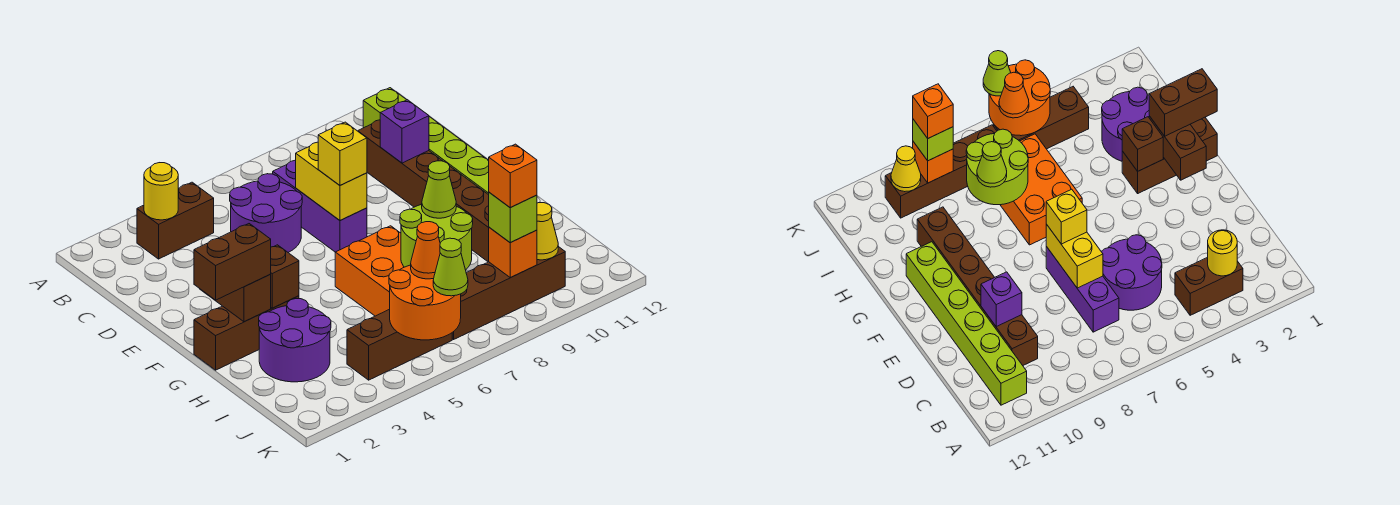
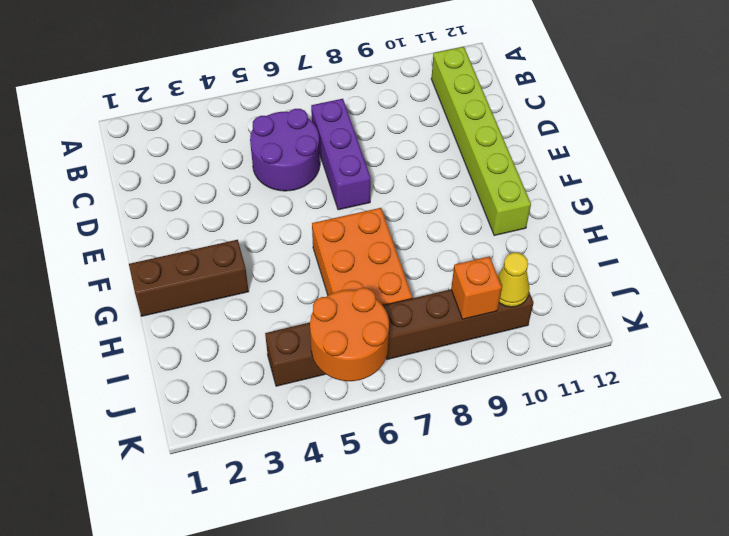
none -> brown brick B3:B4 level 1
none -> brown brick C10:H10 level 1
none -> purple round brick H2:I3 level 1

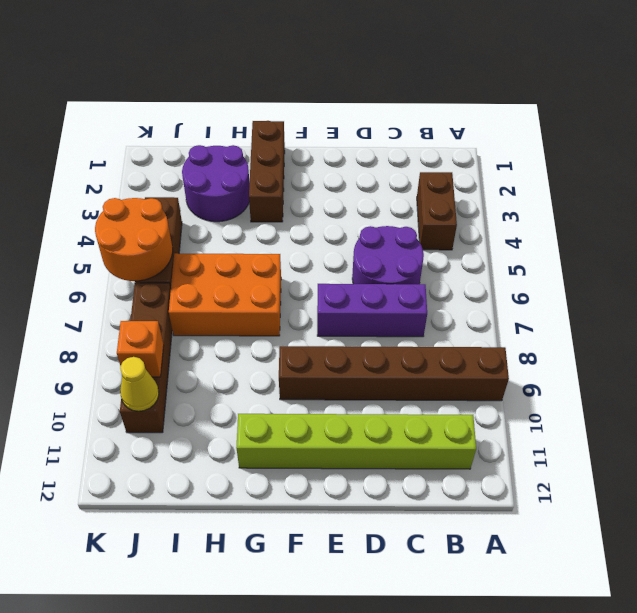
brown brick A9:F9 level 1 -> brown brick C10:H10 level 1
none -> yellow round brick B3 level 2
none -> yellow brick D7:E7 level 2
none -> purple brick D10 level 2

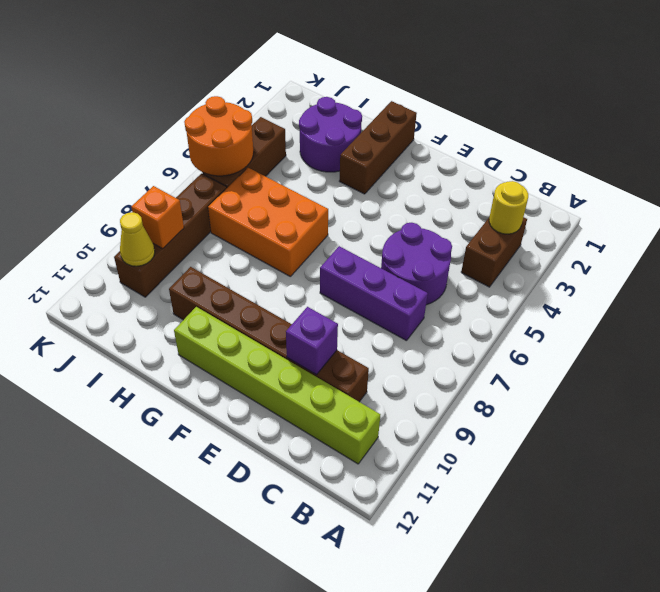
none -> yellow brick D7:E7 level 2
none -> brown brick F2:G2 level 2
none -> brown brick G3 level 2

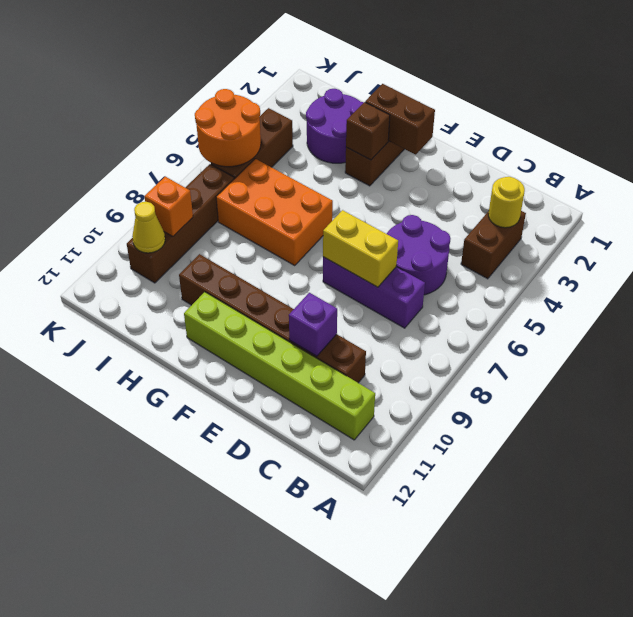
none -> lime round brick H7:I8 level 2
none -> yellow brick E7 level 3
none -> brown brick G1:G2 level 3

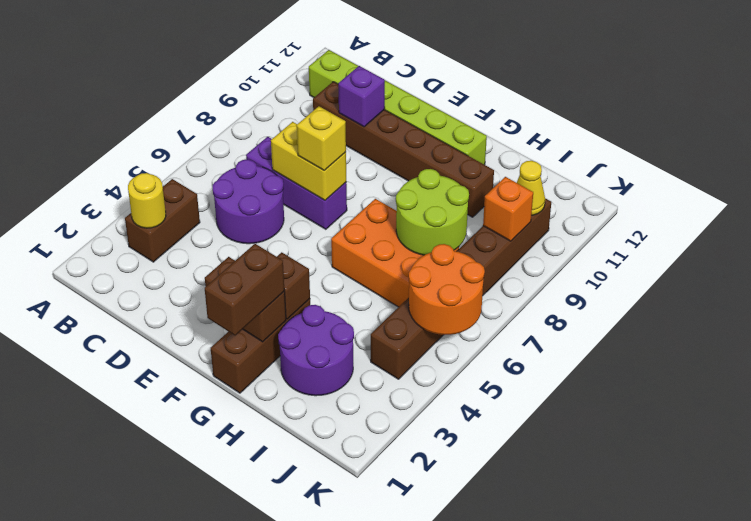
none -> lime cone H8 level 3
none -> orange cone J6 level 3
none -> lime brick J9 level 3

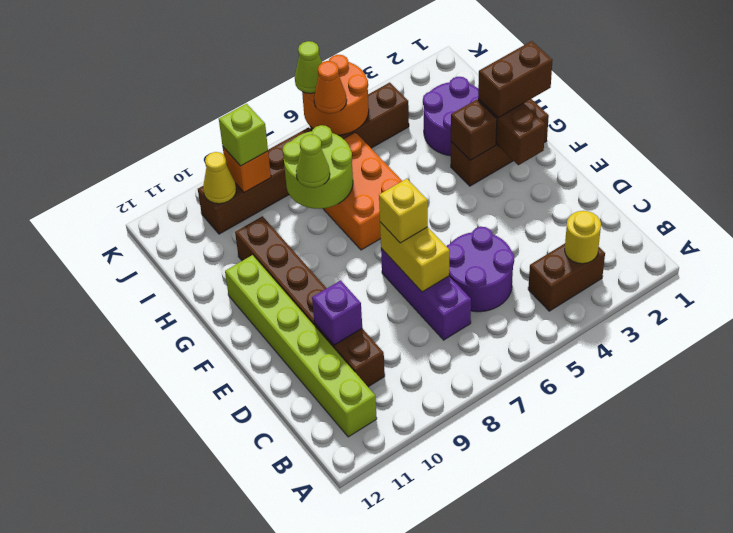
none -> orange brick J9 level 4

